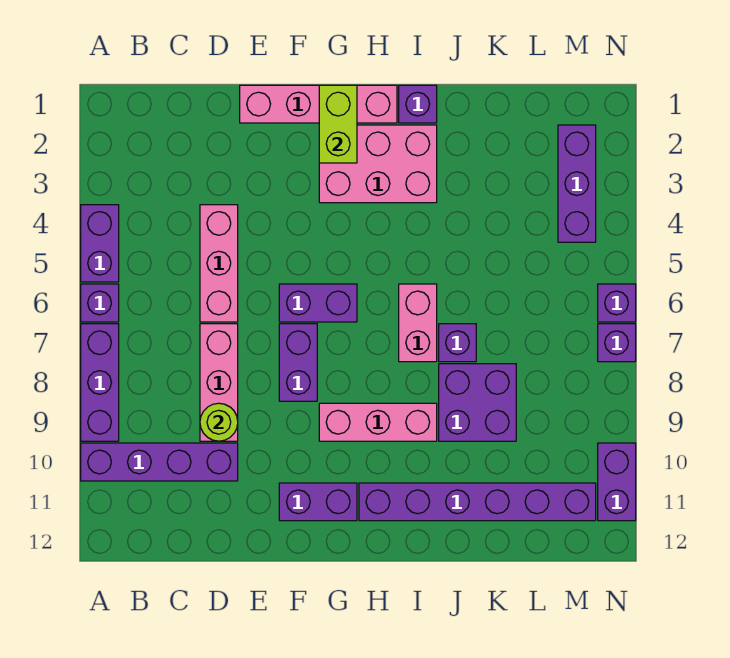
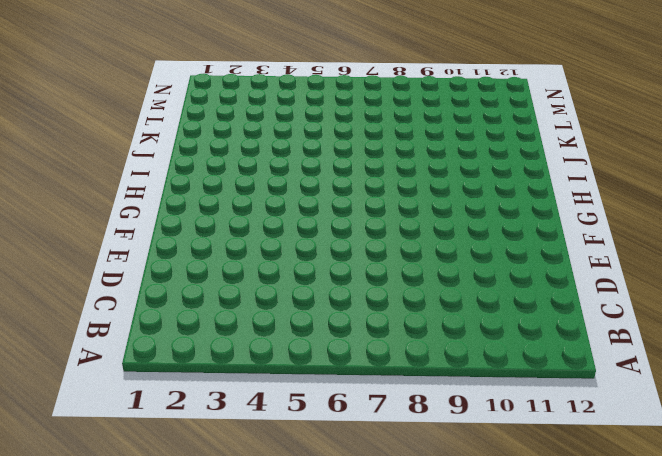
none -> purple brick A4:A5 level 1
none -> purple brick A6 level 1
none -> purple brick A7:A9 level 1

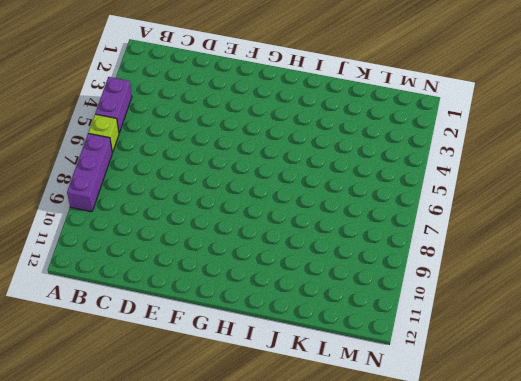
lime brick A6 level 1 -> purple brick A6 level 1
none -> purple brick A10:D10 level 1
none -> pink brick D4:D6 level 1
none -> pink brick D7:D9 level 1

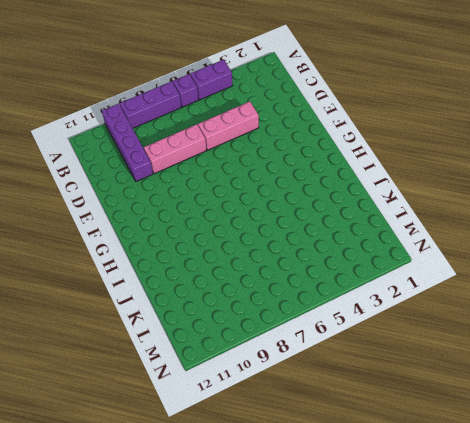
none -> pink brick E1:H1 level 1
none -> purple brick F6:G6 level 1
none -> purple brick F7:F8 level 1

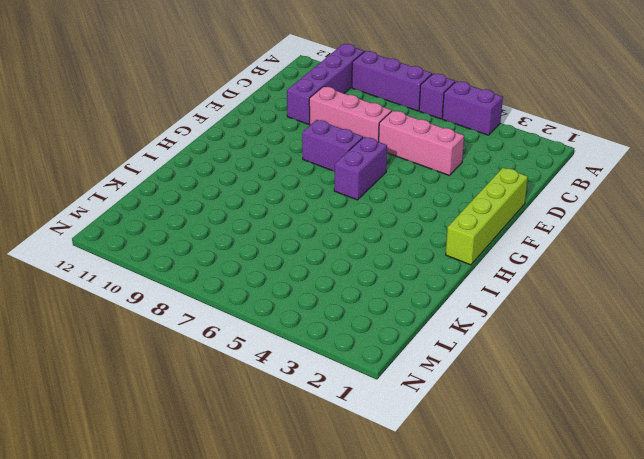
lime brick E1:H1 level 1 -> pink brick E1:H1 level 1
none -> purple brick F11:G11 level 1
none -> pink brick G2:I3 level 1
none -> pink brick G9:I9 level 1

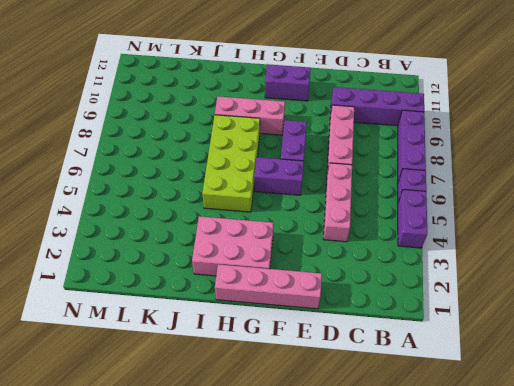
lime brick H5:I8 level 1 -> pink brick I6:I7 level 1
none -> purple brick H11:M11 level 1
none -> purple brick I1 level 1
none -> purple brick J7 level 1

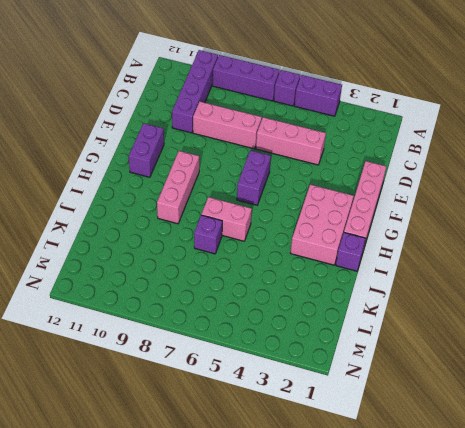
none -> purple brick F7:F8 level 1
none -> purple brick H11:M11 level 1
none -> purple brick J8:K9 level 1

